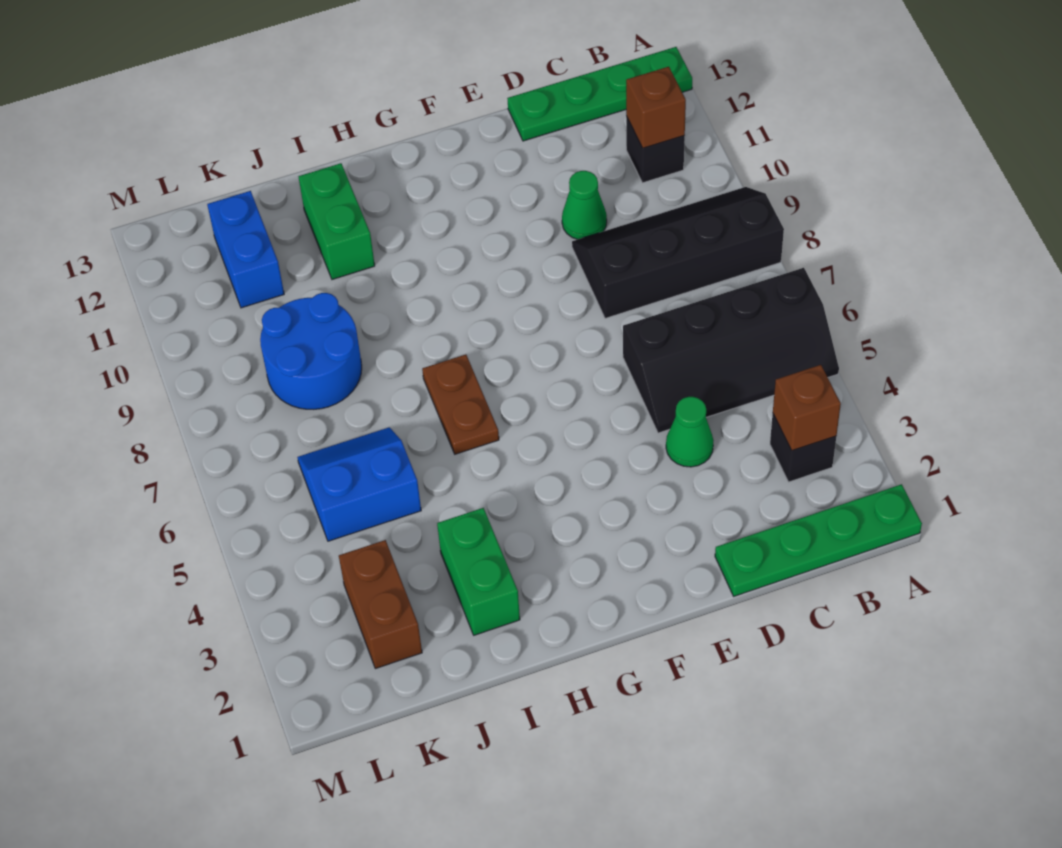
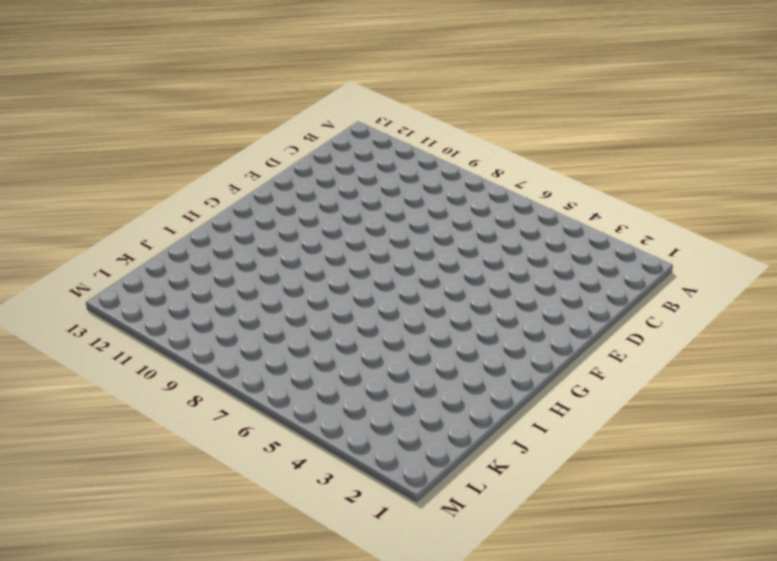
none -> green plate A1:D1 level 1
none -> black slope A5:D6 level 1 top 6
none -> black slope A8:D9 level 1 top 8

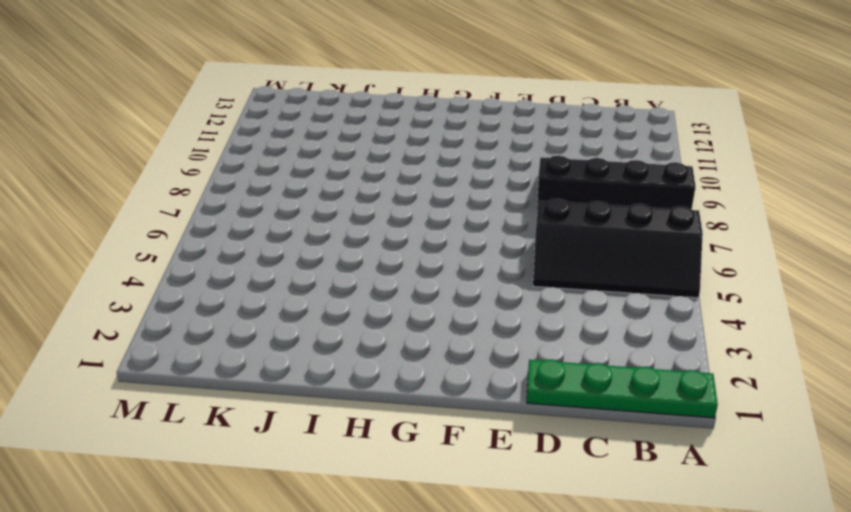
none -> green plate A13:D13 level 1
none -> black brick B3 level 1
none -> black brick B11 level 1

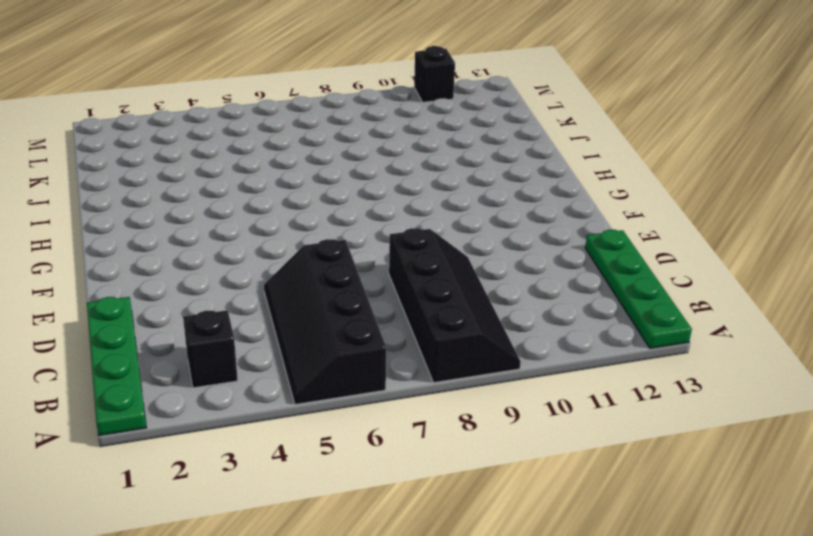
black brick M11 level 1 -> black brick B11 level 1
none -> green cone D4 level 1
none -> green cone D10 level 1
none -> brown plate H6:H7 level 1

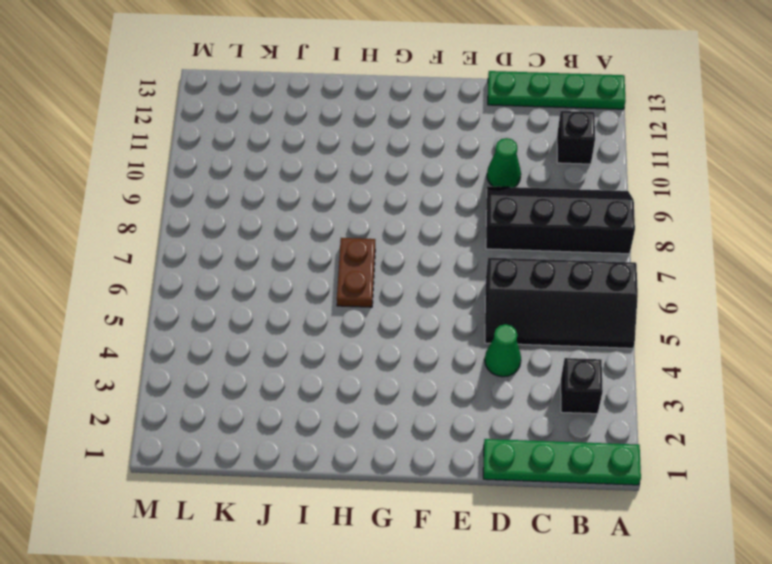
none -> green brick I2:I3 level 1
none -> green brick I11:I12 level 1
none -> blue slope J5:K6 level 1 top 5

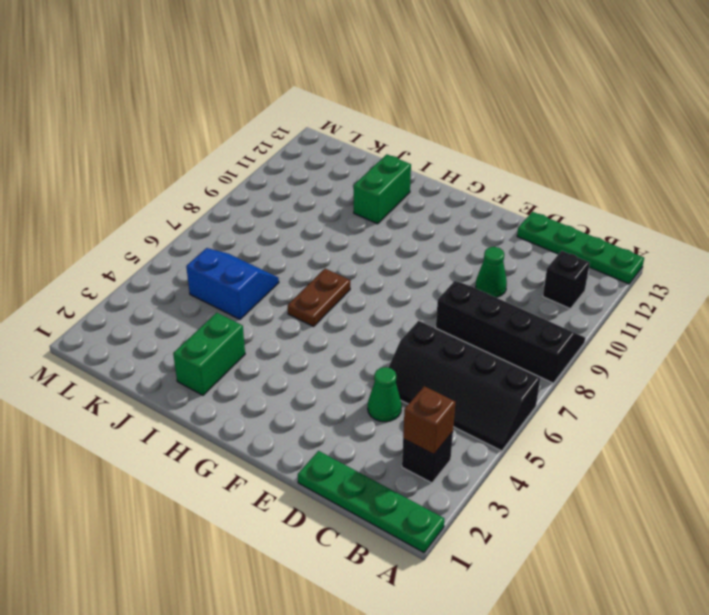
none -> blue round brick J8:K9 level 1
none -> brown brick K2:K3 level 1
none -> blue brick K11:K12 level 1

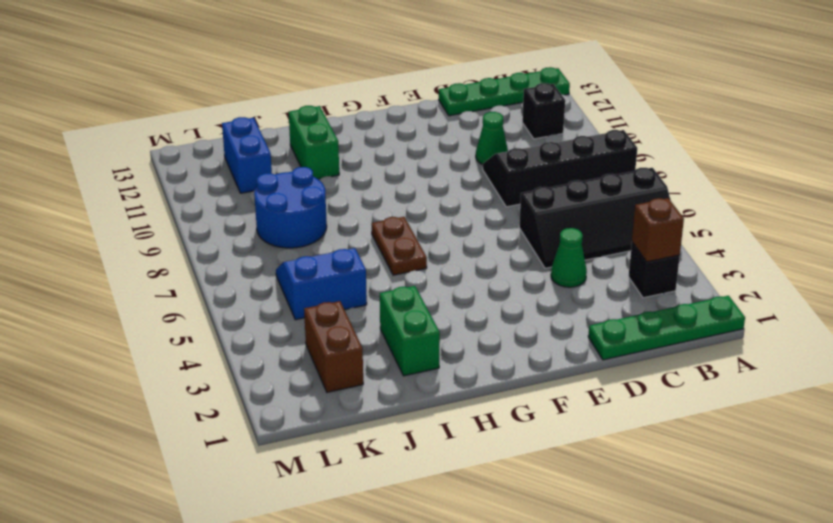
none -> brown brick B11 level 2

